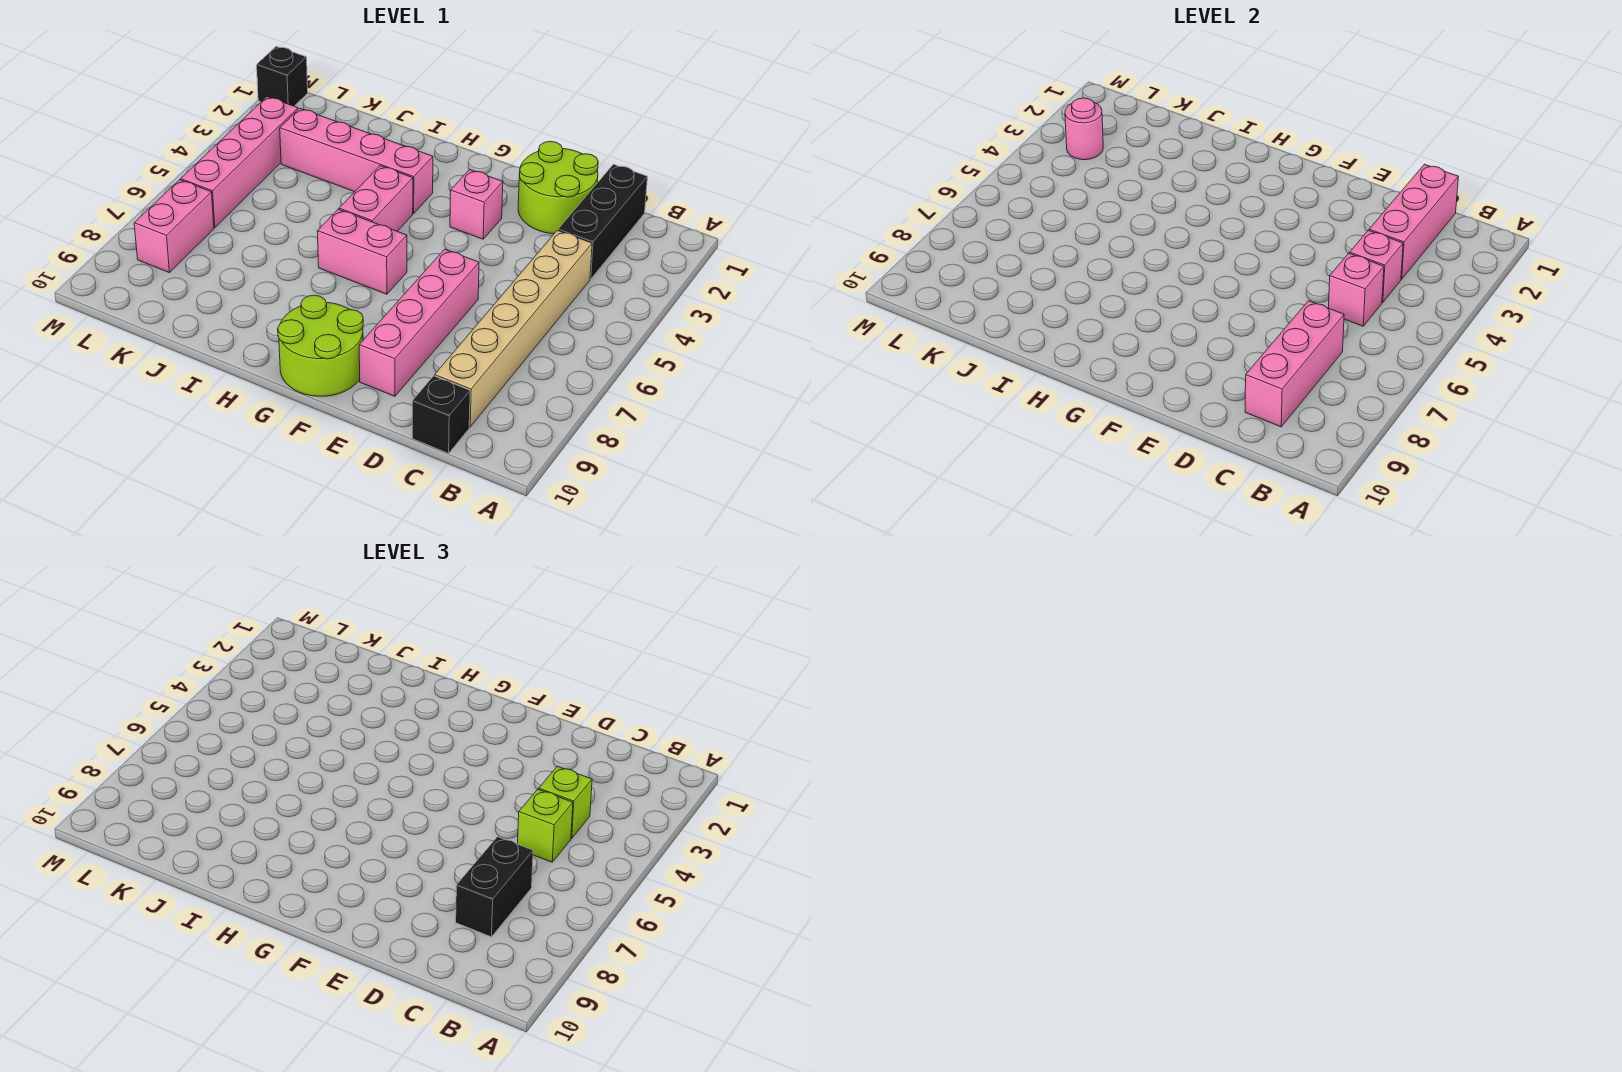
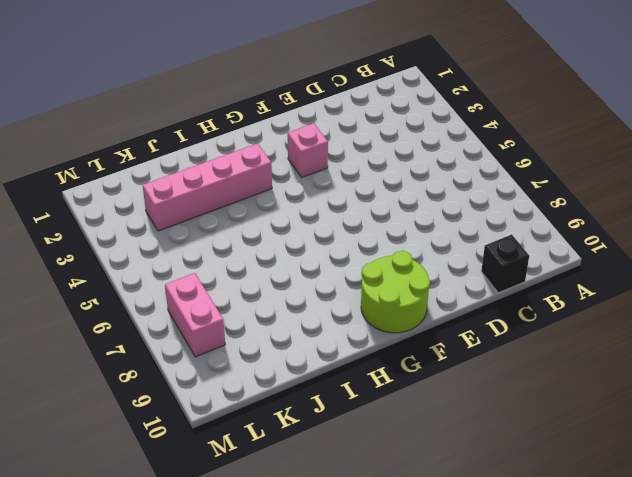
none -> black brick C1:C3 level 1
none -> tan brick C4:C9 level 1
none -> lime round brick D1:E2 level 1

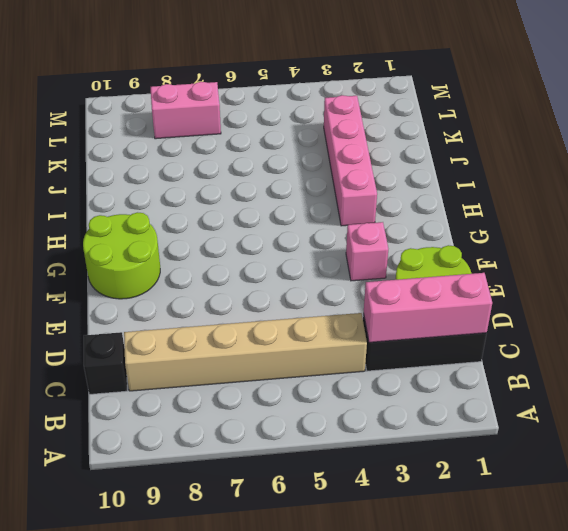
none -> pink brick E6:E9 level 1
none -> pink brick G6:H6 level 1
none -> pink brick H4:H5 level 1

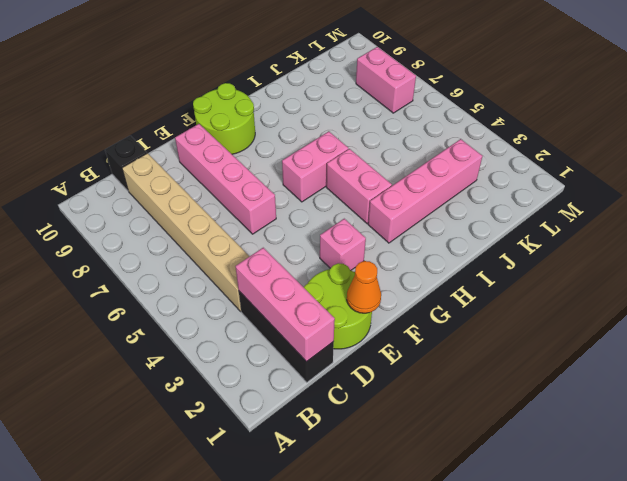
orange cone E1 level 2 -> none
none -> pink brick L3:L6 level 1
none -> black brick M1 level 1
none -> pink brick C4 level 2

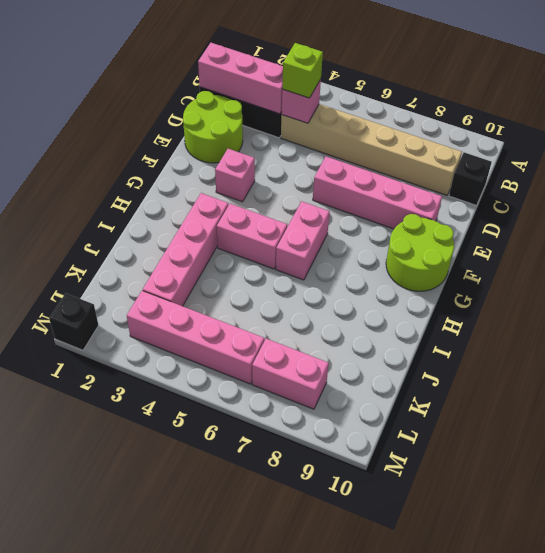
none -> pink brick C5 level 2
none -> pink brick C7:C9 level 2
none -> pink round brick L3 level 2

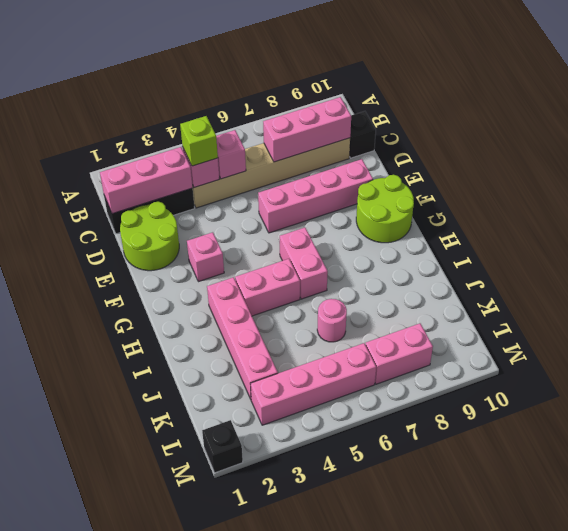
pink round brick J6 level 1 -> pink round brick L3 level 2
none -> lime brick C5 level 3
none -> black brick C7:C8 level 3

